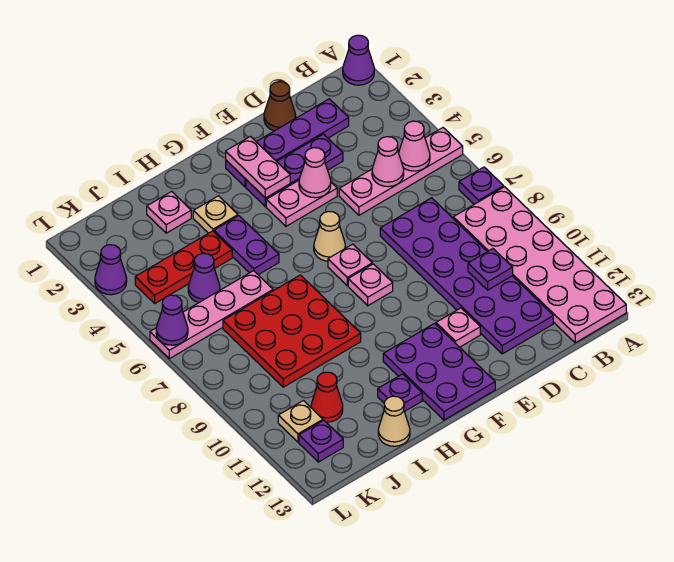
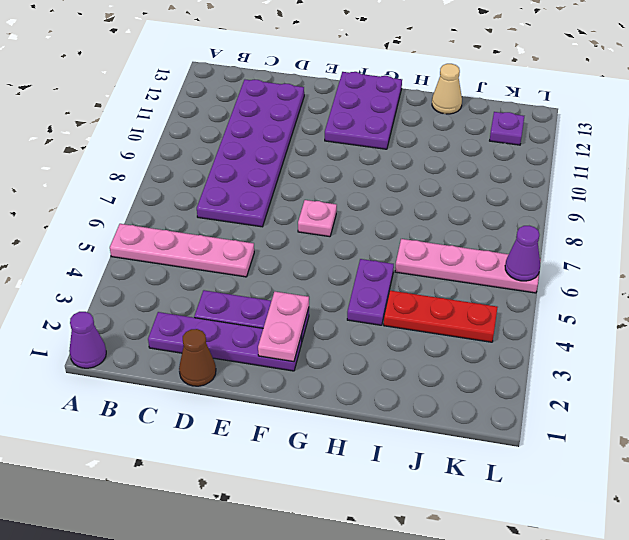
none -> purple plate A7 level 1
none -> pink plate A8:B13 level 1
none -> pink plate E4:F4 level 1
none -> pink plate E11 level 1

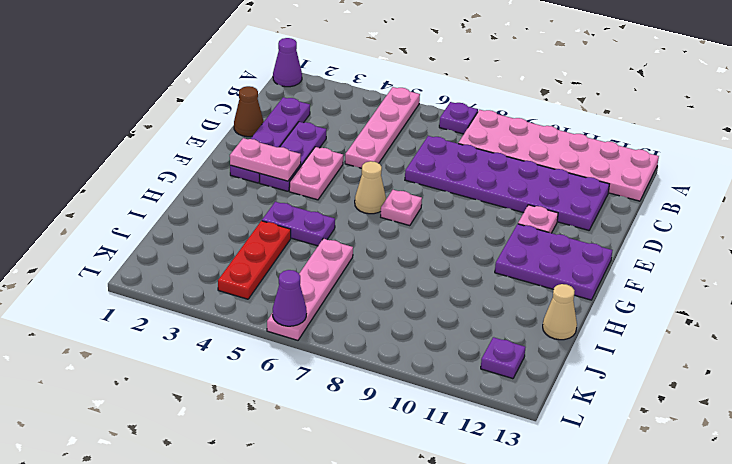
none -> pink plate F8 level 1
none -> tan plate H3 level 1
none -> red plate H7:J9 level 1
none -> purple plate H12 level 1

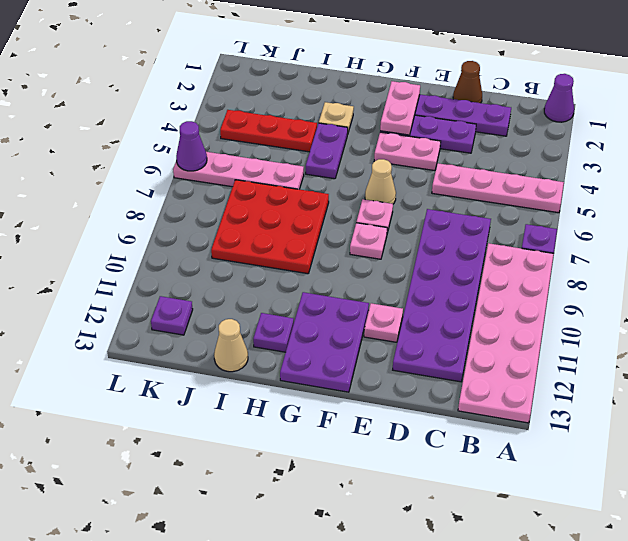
none -> pink plate I2 level 1
none -> purple cone J5 level 1
none -> red cone J11 level 1
none -> tan plate K11 level 1

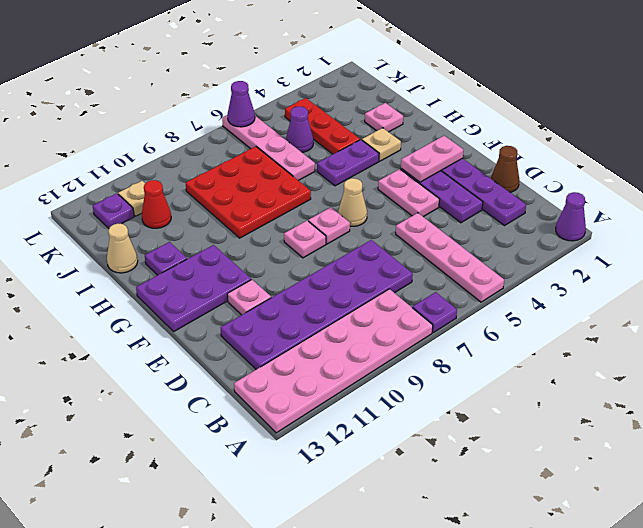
none -> purple cone L3 level 1
none -> pink cone B5 level 2
none -> pink cone C5 level 2
none -> purple plate C10 level 2

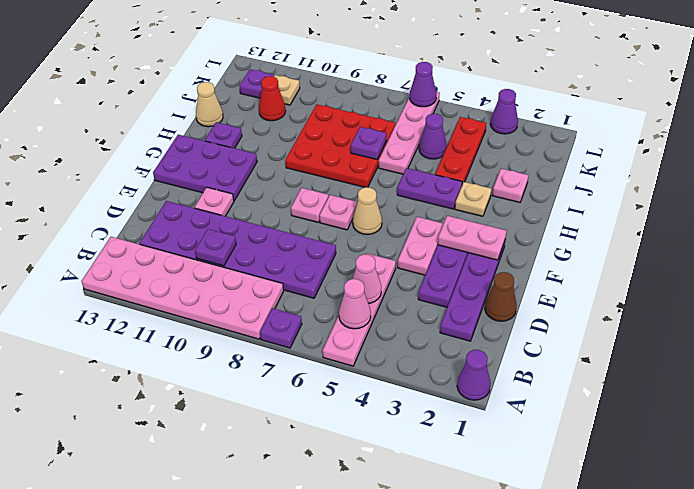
purple plate I7 level 2 -> none
none -> pink cone E4 level 2

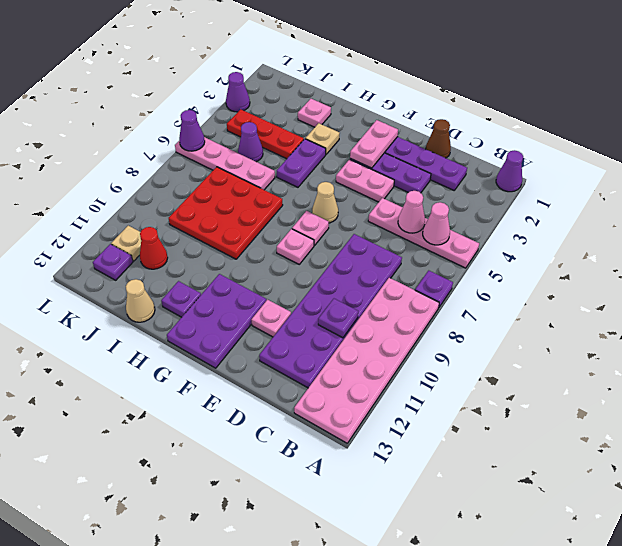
none -> pink cone E4 level 2

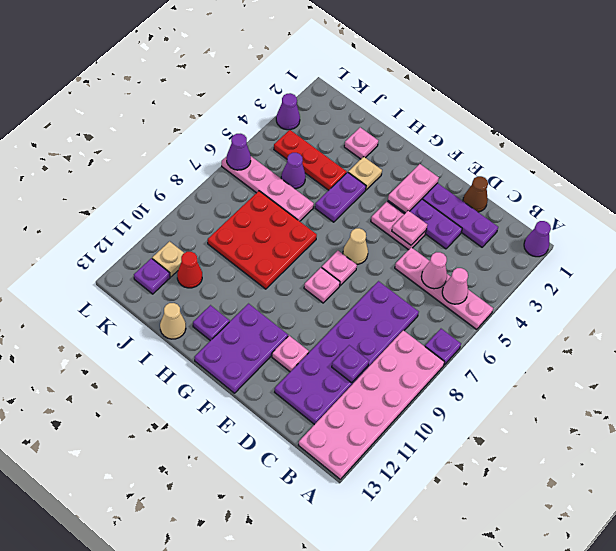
pink plate E4 level 2 -> pink cone E4 level 2

